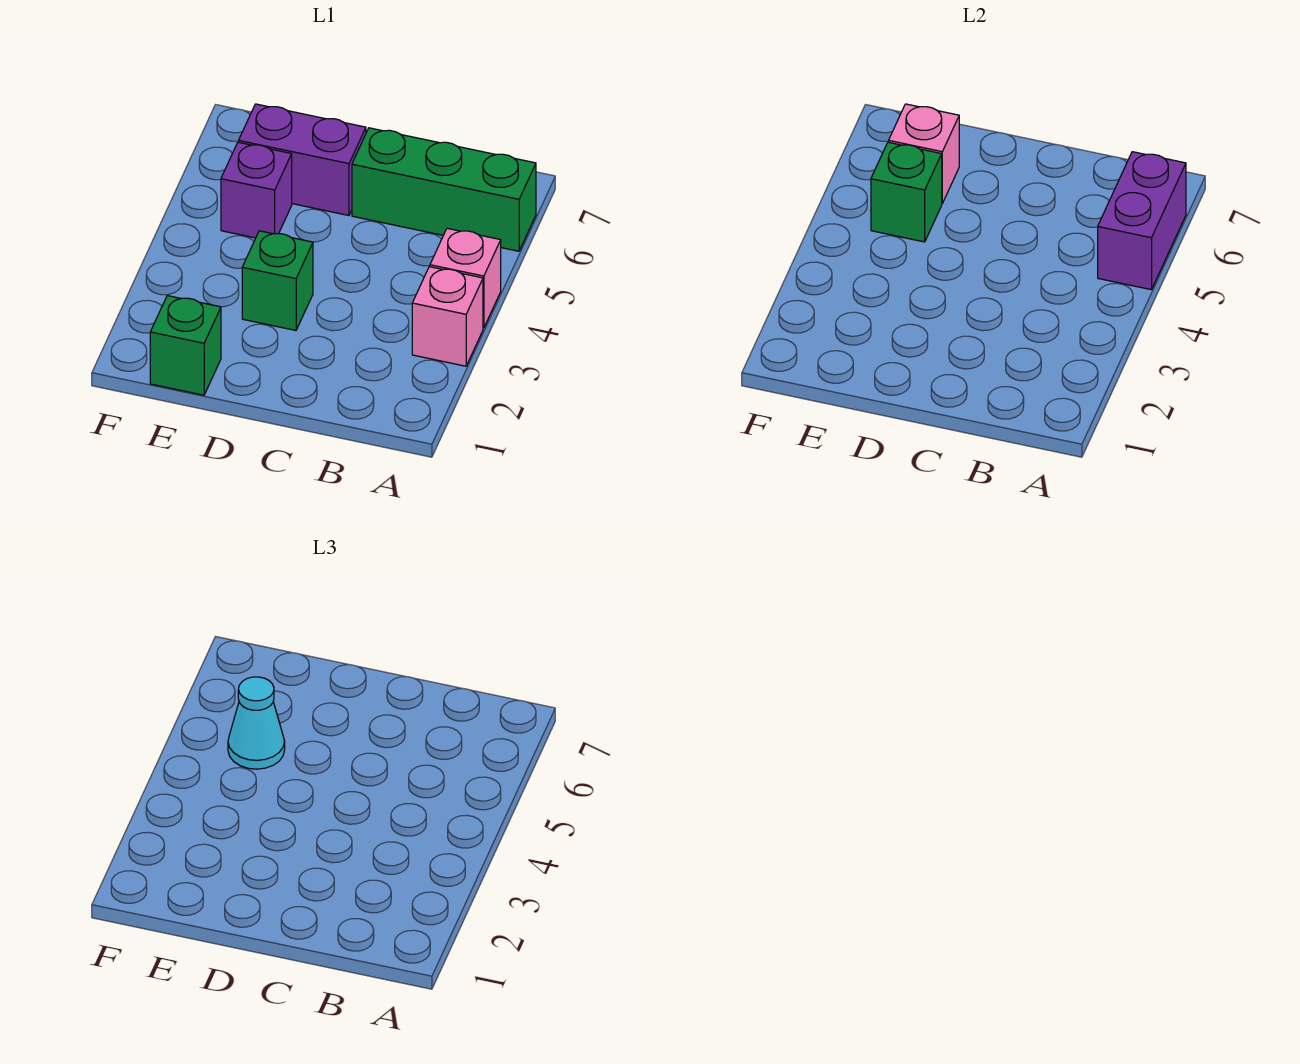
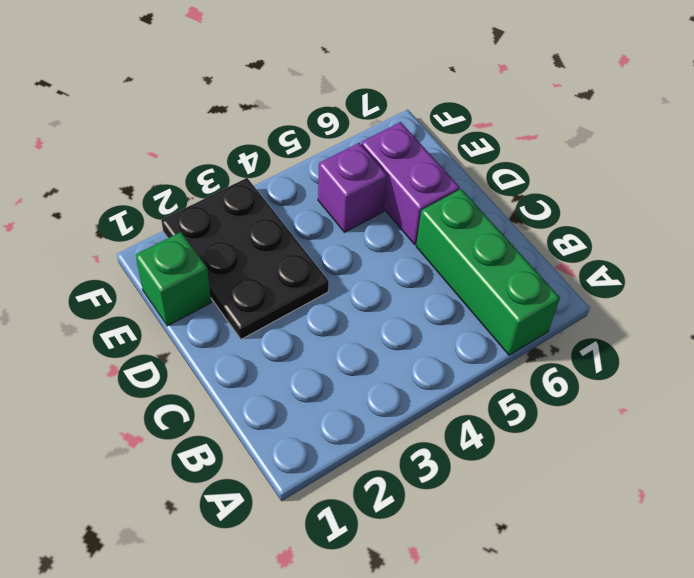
black plate D2:F3 level 1 -> green brick D3 level 1
none -> pink brick A3 level 1
none -> pink brick A4 level 1

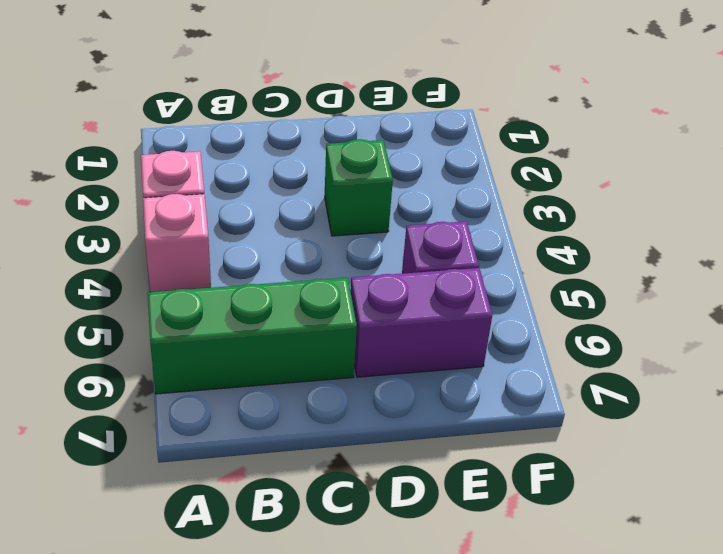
none -> green brick E1 level 1
none -> purple brick A5:A6 level 2

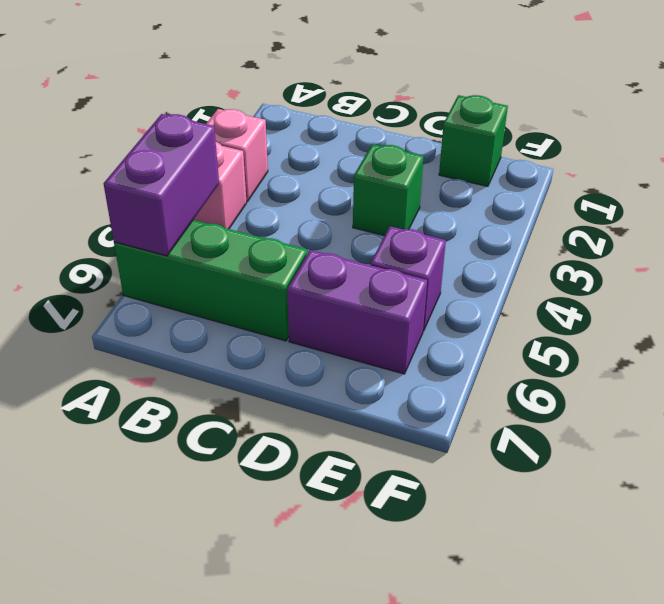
none -> green brick E5 level 2
none -> pink brick E6 level 2

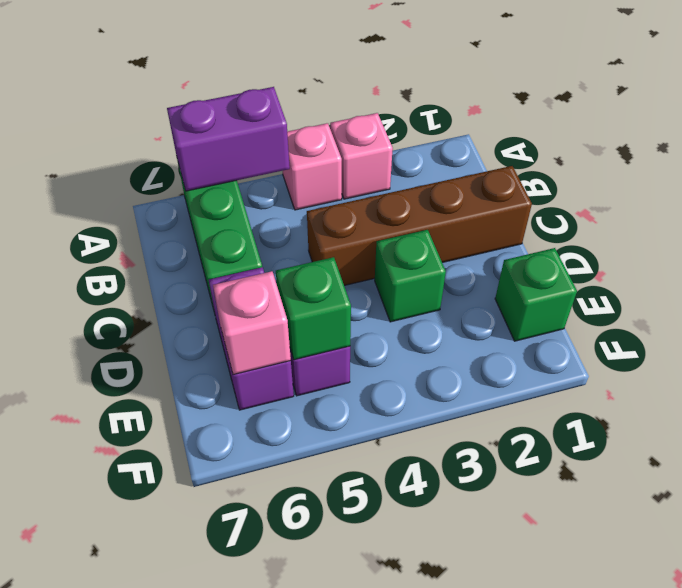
brown brick C1:C4 level 1 -> none
none -> cyan cone E5 level 3

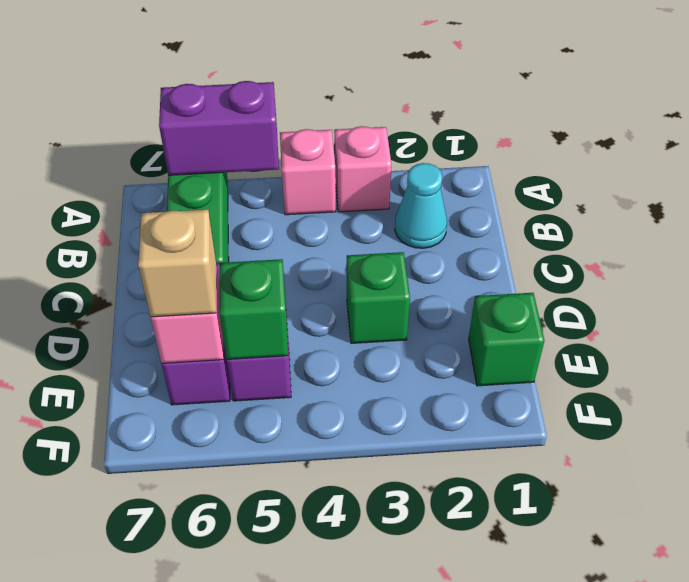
cyan cone B2 level 1 -> cyan cone E5 level 3
tan brick E6 level 3 -> none

